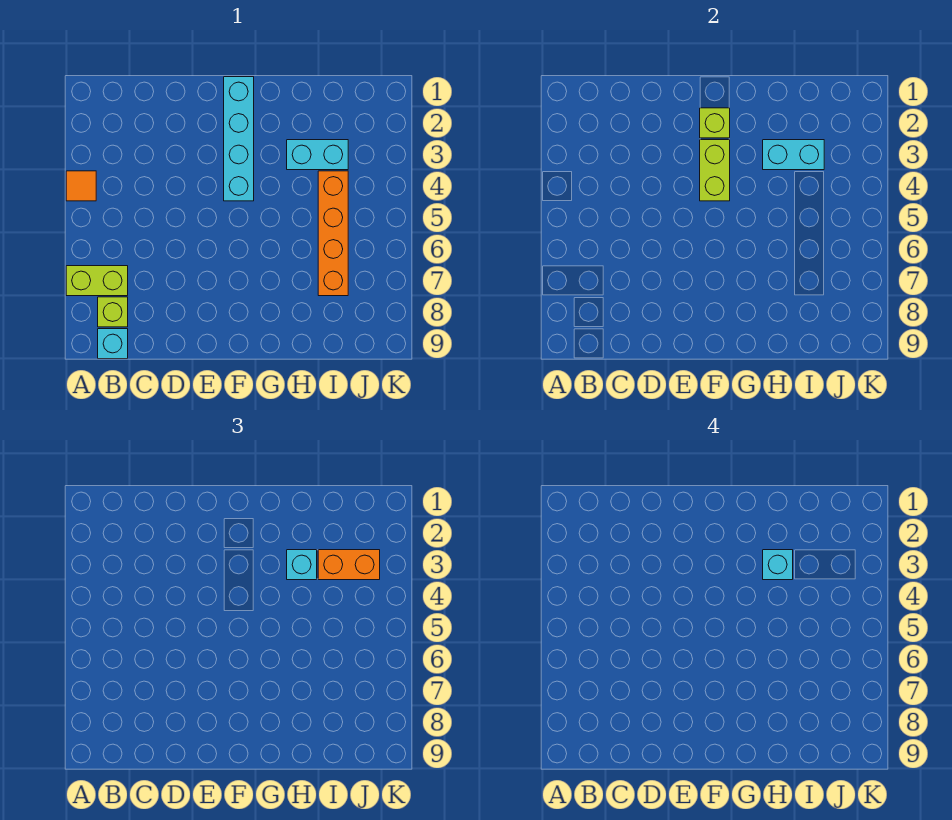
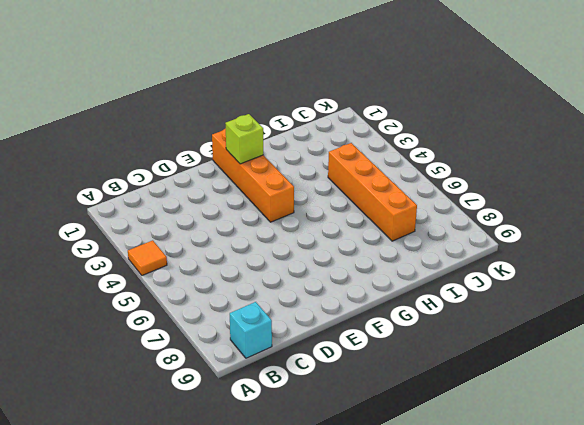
orange brick F1:F4 level 1 -> cyan brick F1:F4 level 1
none -> lime brick A7:B7 level 1
none -> lime brick B8 level 1
none -> cyan brick H3:I3 level 1

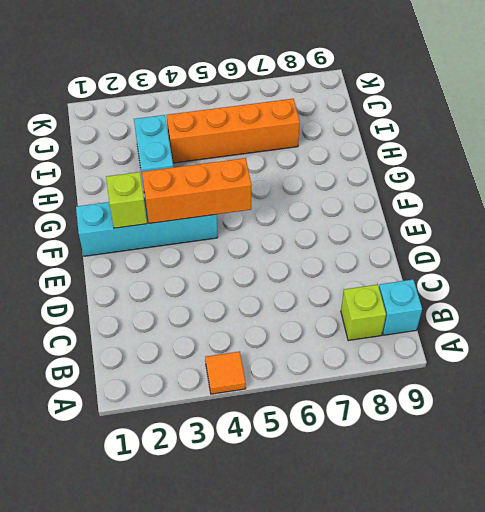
orange brick F3:F5 level 2 -> lime brick F3:F4 level 2
none -> lime brick A7:B7 level 1
none -> cyan brick H3:I3 level 2
none -> cyan brick H3 level 3

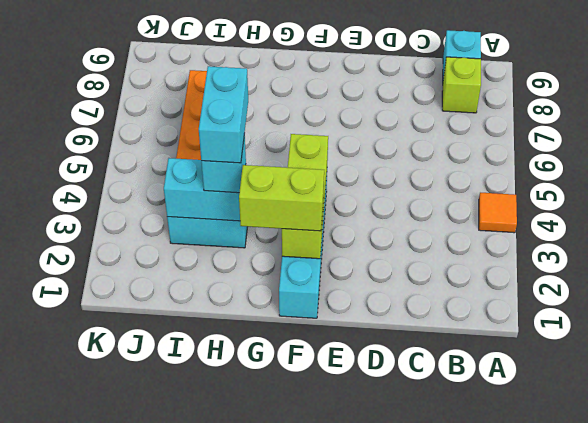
lime brick F2:G2 level 3 -> lime brick A7:B7 level 1
cyan brick H3:H4 level 4 -> cyan brick H3 level 4
none -> orange brick I3:J3 level 3

